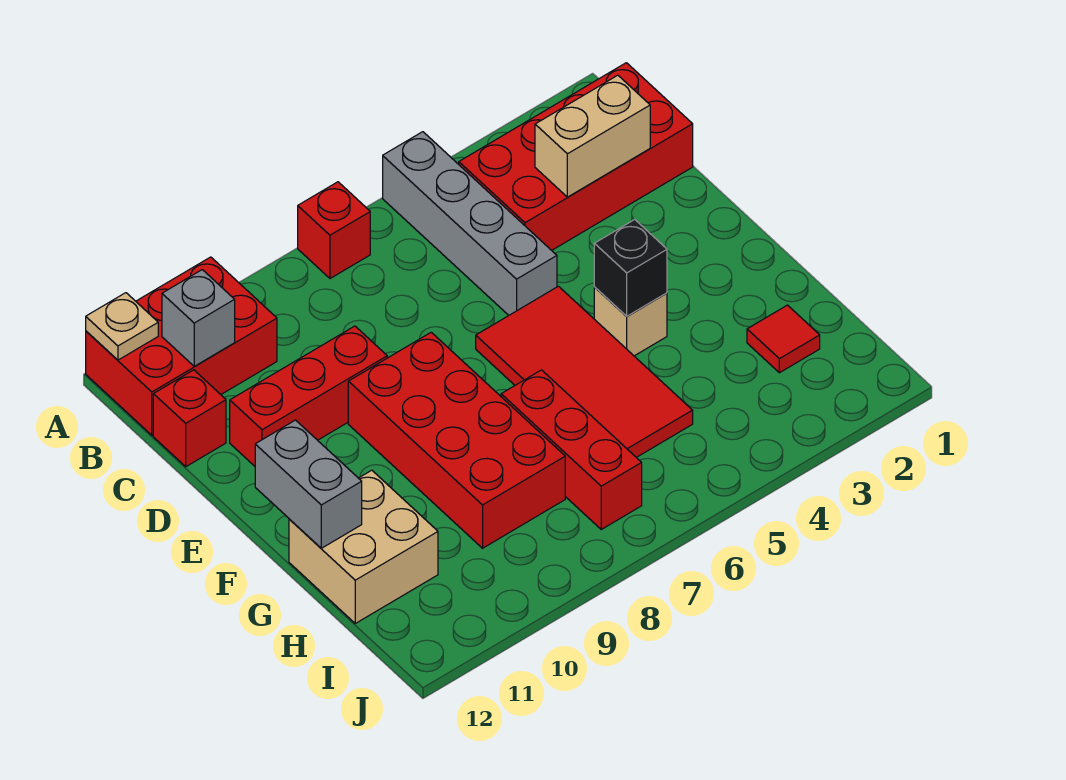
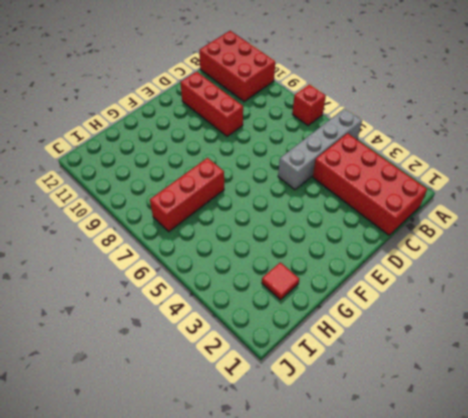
none -> red brick C12 level 1
none -> red tile E5:H6 level 1
none -> red brick E8:H9 level 1

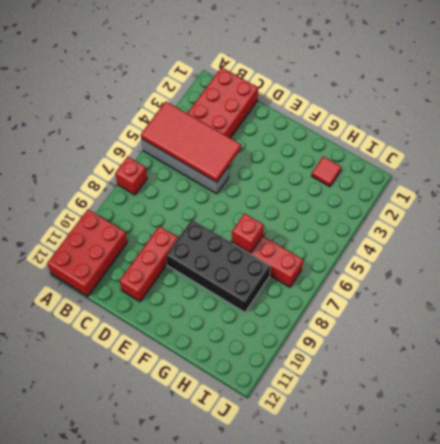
red tile A4:D5 level 2 -> red tile E5:H6 level 1
black brick E8:H9 level 1 -> red brick E8:H9 level 1
red brick G7 level 2 -> red brick C12 level 1
none -> tan brick F4 level 1
none -> tan brick G11:H12 level 1
none -> tan plate A12 level 2

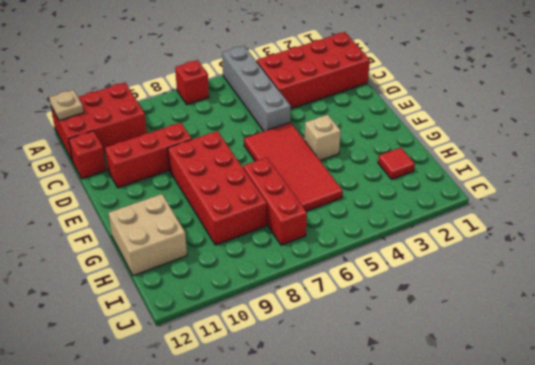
none -> grey brick B11 level 2
none -> tan brick C2:C3 level 2
none -> black brick F4 level 2

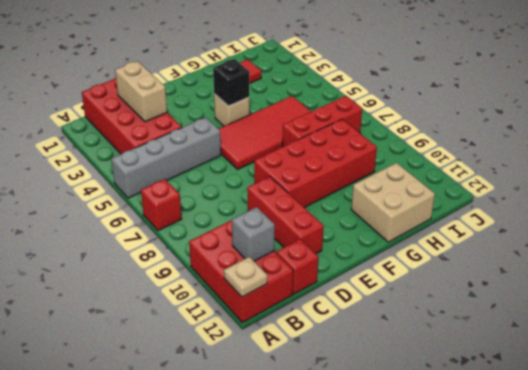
none -> grey brick F12:G12 level 2

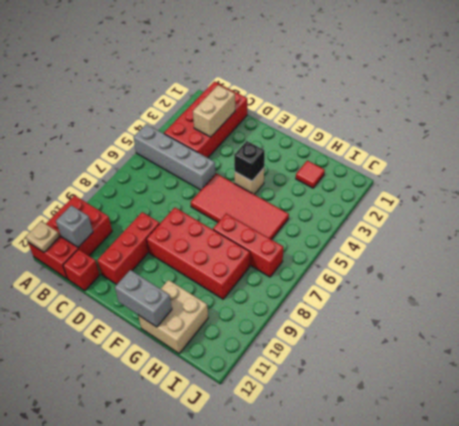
none -> red brick A7 level 1

